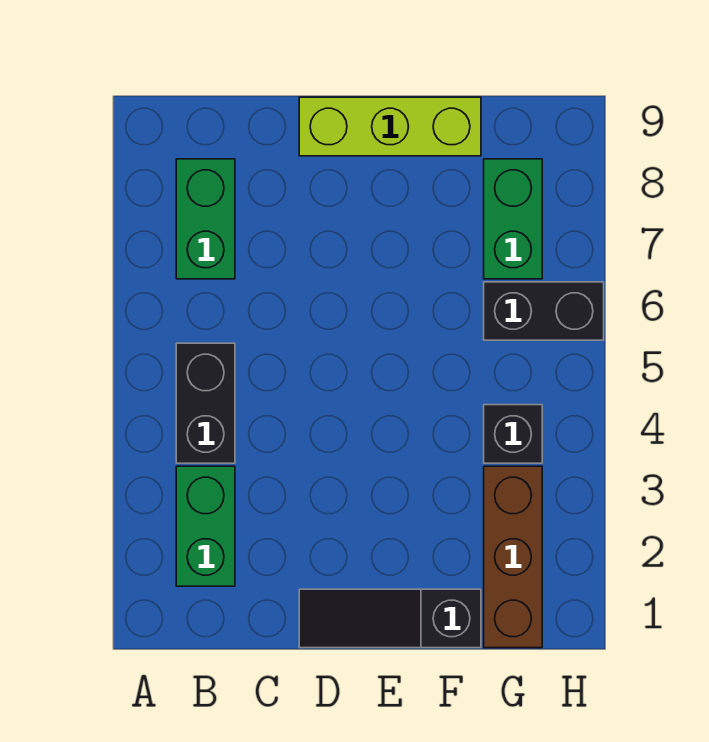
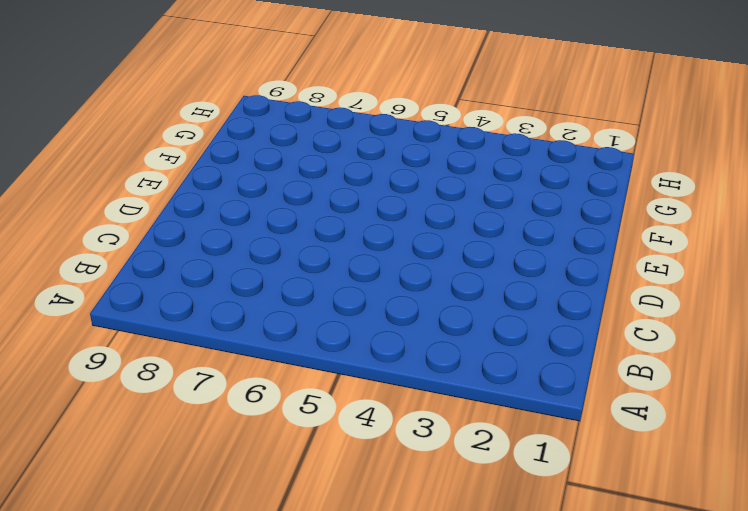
none -> green brick B2:B3 level 1
none -> black brick B4:B5 level 1

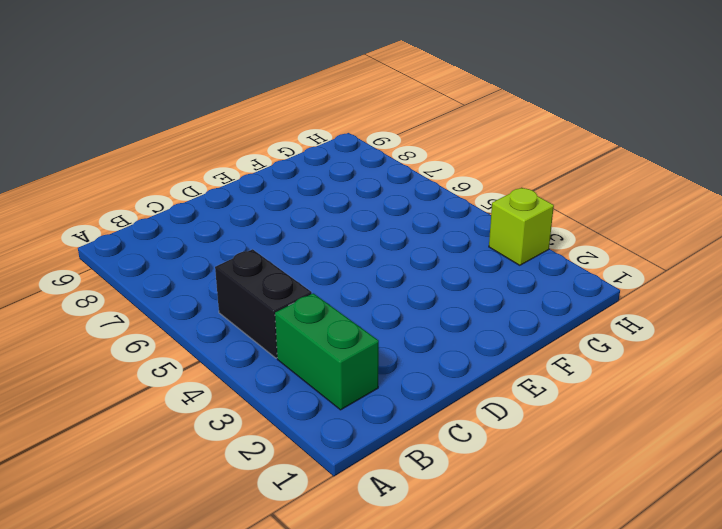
lime brick H3 level 1 -> none
none -> green brick B7:B8 level 1
none -> black slope D1:F1 level 1 top F

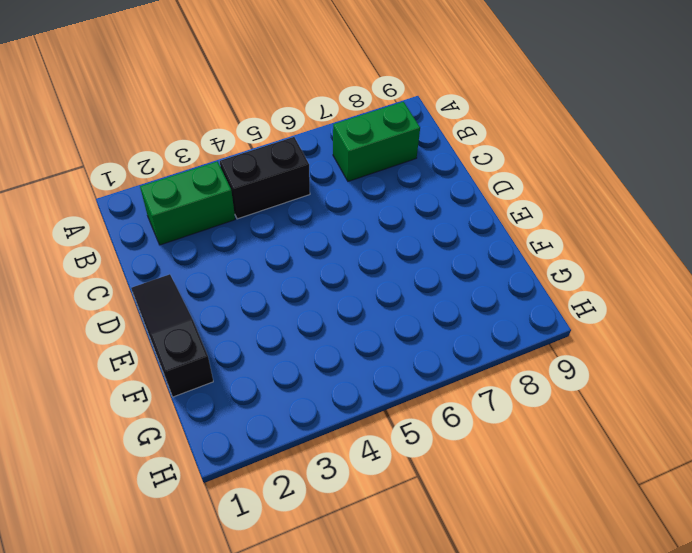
none -> lime brick D9:F9 level 1
none -> brown brick G1:G3 level 1

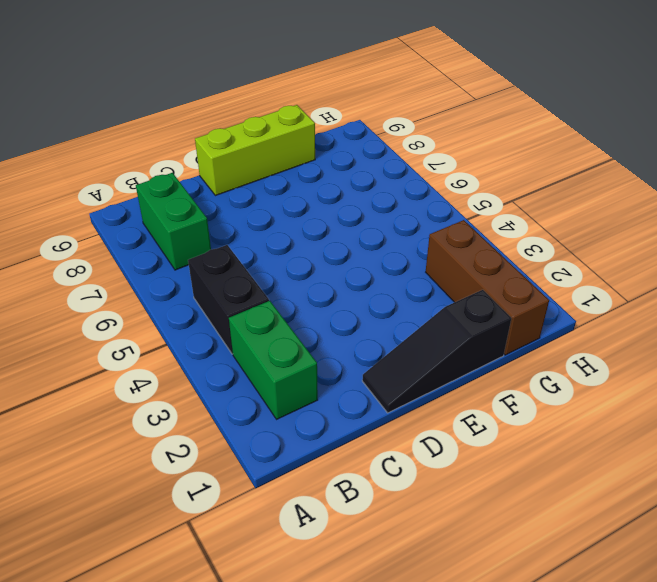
none -> black brick G4 level 1
none -> black brick G6:H6 level 1

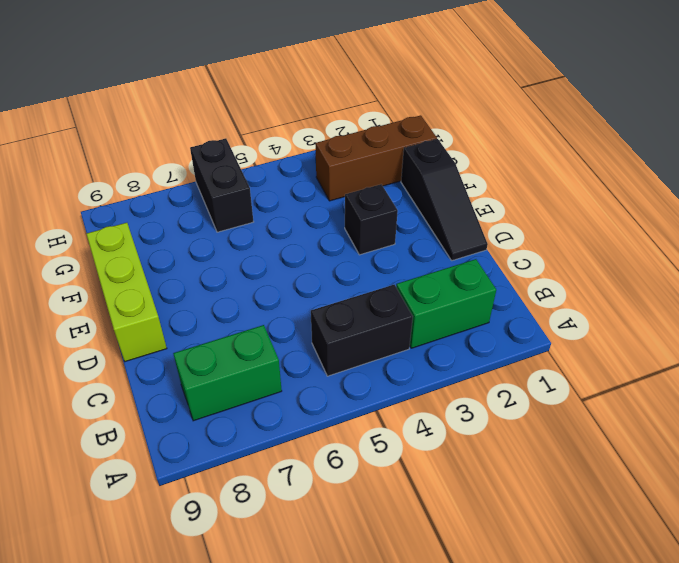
black brick E3 level 1 -> black brick G4 level 1
none -> green brick G7:G8 level 1

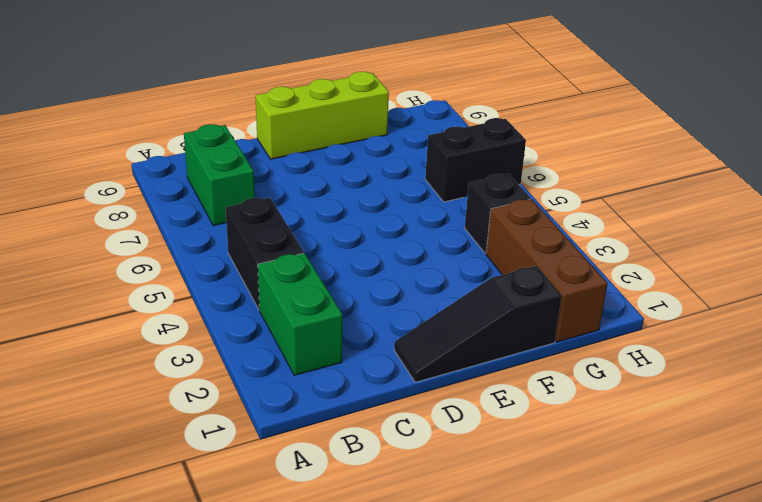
none -> green brick G7:G8 level 1

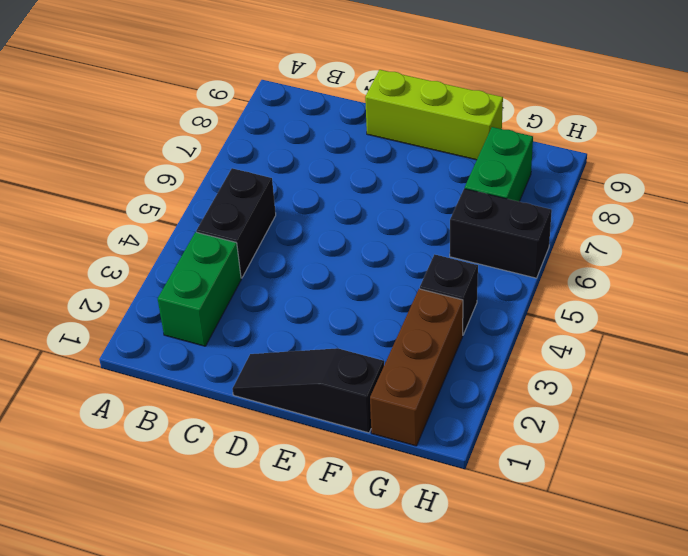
none -> green brick B7:B8 level 1

